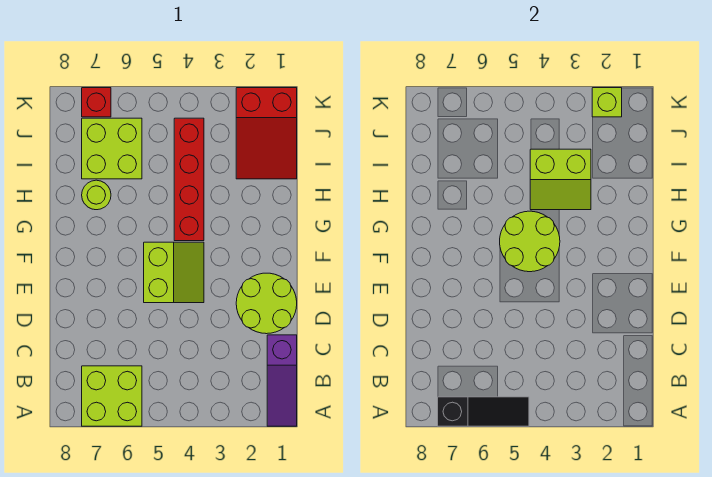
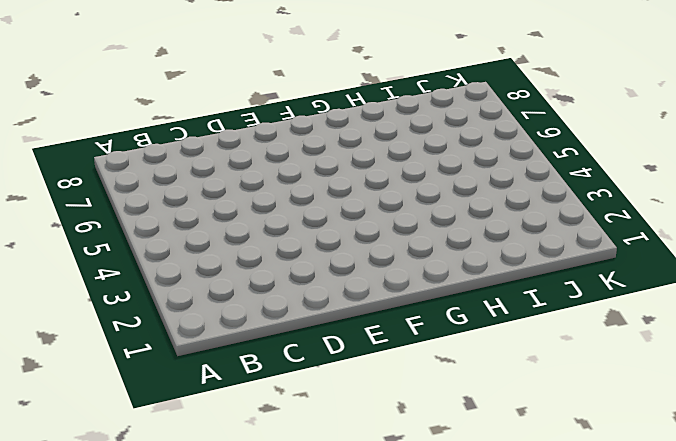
none -> purple slope A1:C1 level 1 top C
none -> lime brick A6:B7 level 1
none -> lime round brick D1:E2 level 1

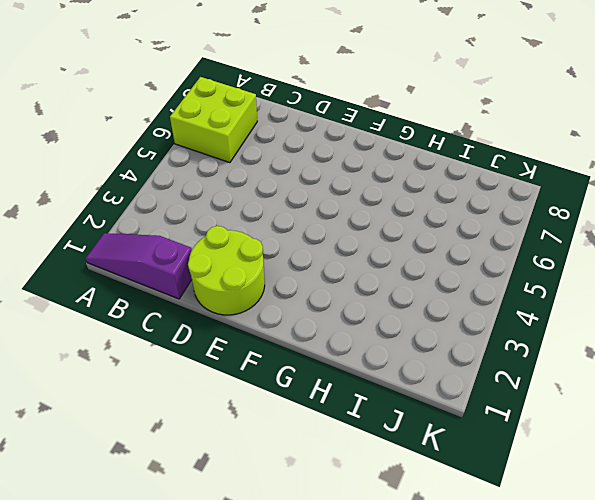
none -> lime slope E4:F5 level 1 top 5
none -> red brick G4:J4 level 1
none -> lime round brick H7 level 1

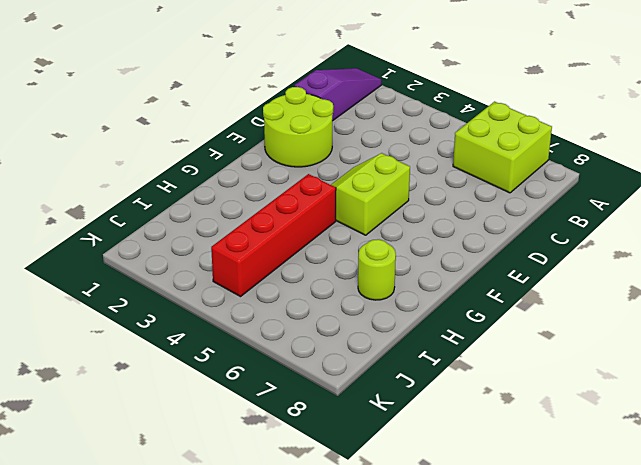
none -> red slope I1:K2 level 1 top K
none -> lime brick I6:J7 level 1
none -> red brick K7 level 1

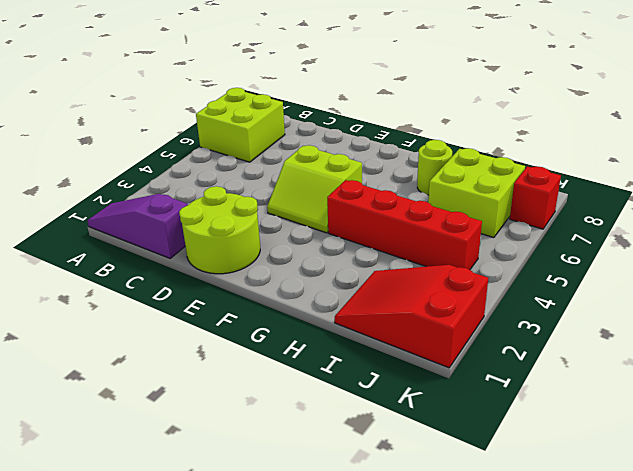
none -> black slope A5:A7 level 2 top 7
none -> lime round brick F4:G5 level 2
none -> lime slope H3:I4 level 2 top I

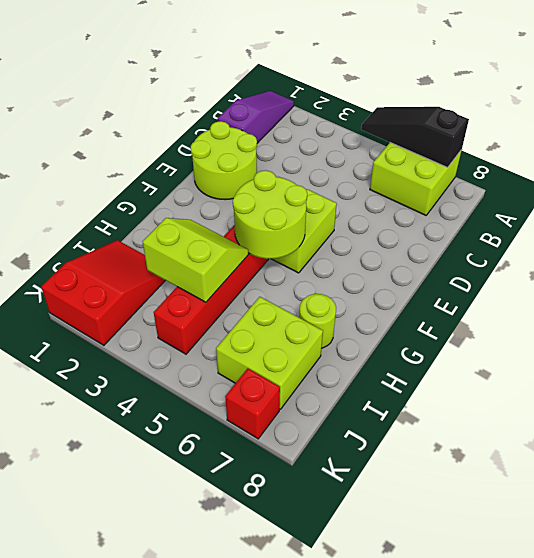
none -> lime brick K2 level 2

